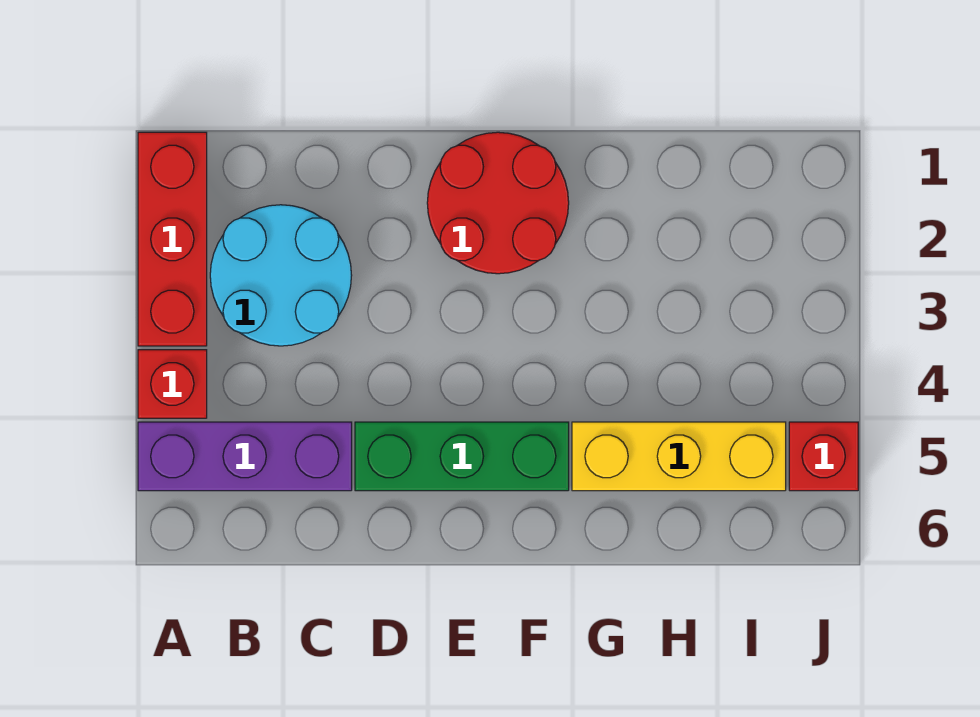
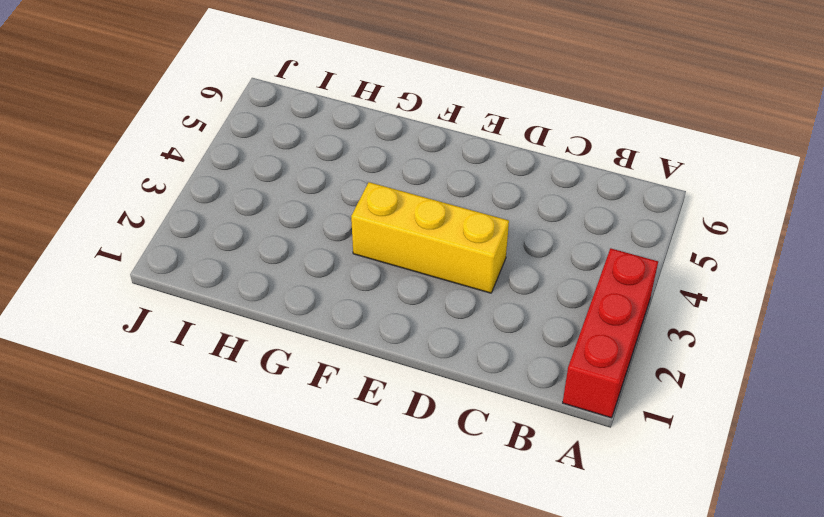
yellow brick D3:F3 level 1 -> yellow brick G5:I5 level 1
none -> red brick A4 level 1
none -> purple brick A5:C5 level 1

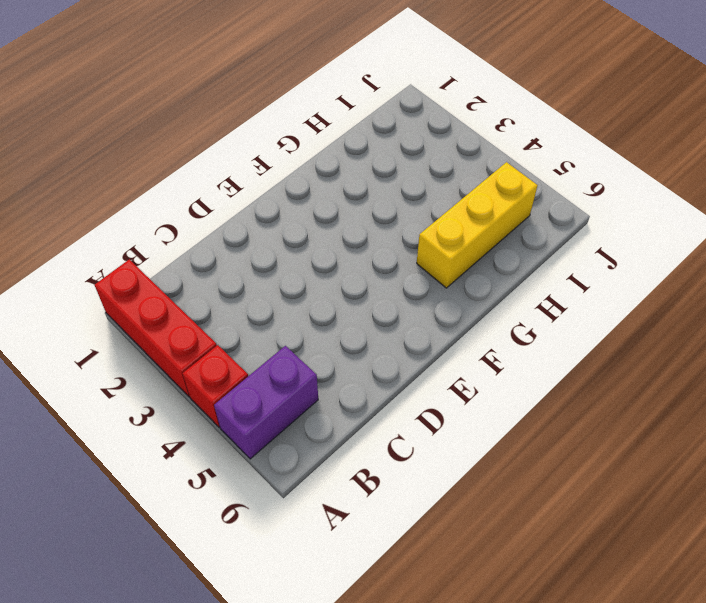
purple brick A5:B5 level 1 -> purple brick A5:C5 level 1
none -> cyan round brick B2:C3 level 1
none -> green brick D5:F5 level 1

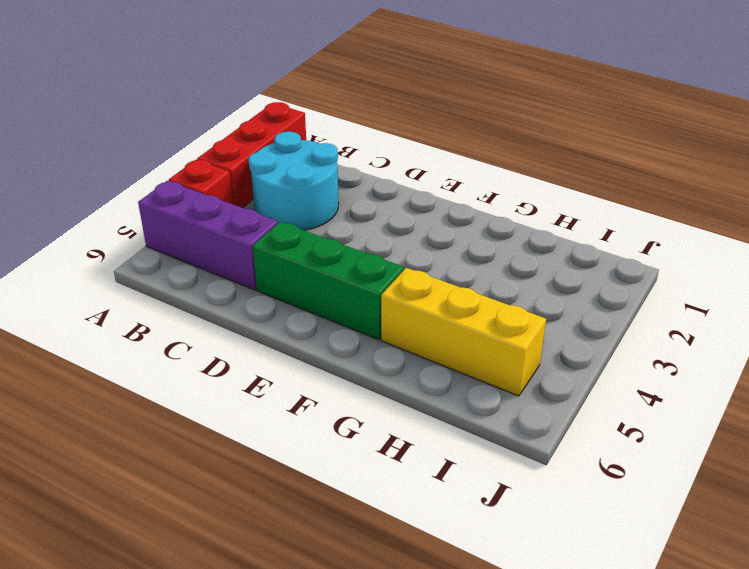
none -> red round brick E1:F2 level 1
none -> red brick J5 level 1

